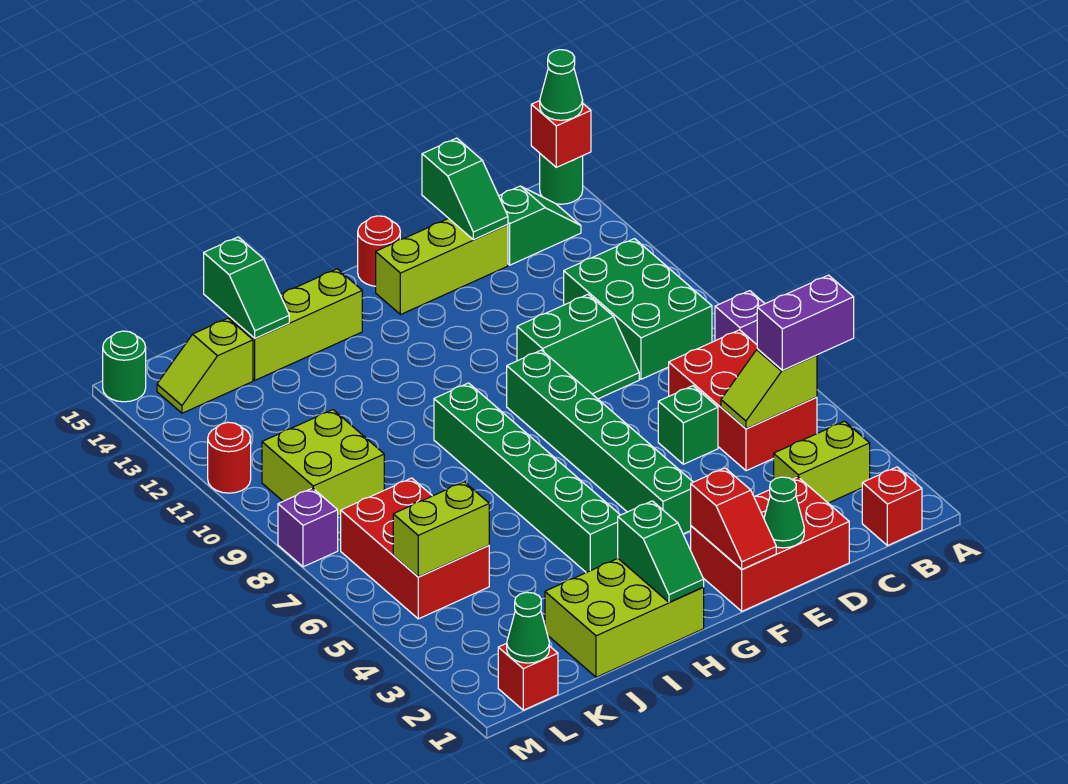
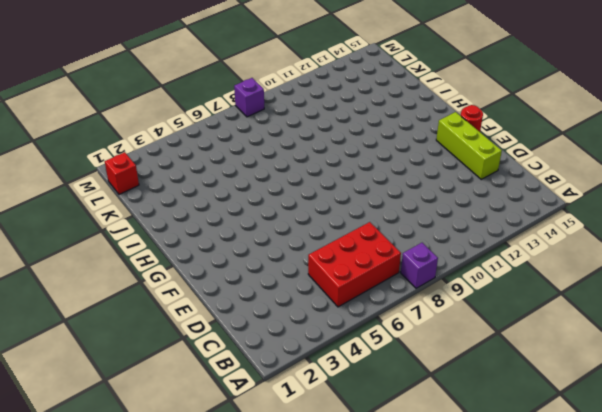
none -> green round brick A15 level 1
none -> red brick B1 level 1
none -> lime brick B3:C3 level 1
none -> green brick B9:C11 level 1

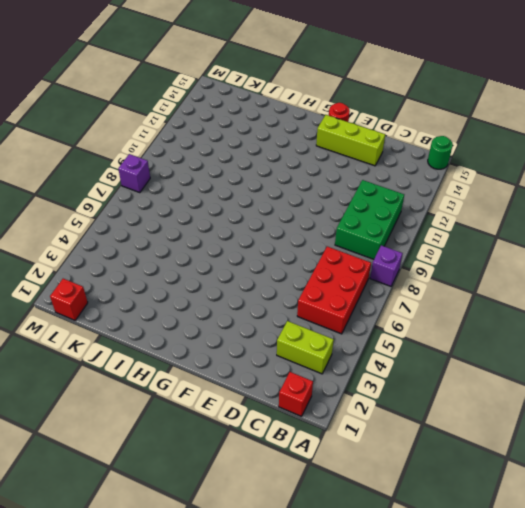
none -> green slope B14:C14 level 1 top C
none -> red brick D1:F2 level 1
none -> green brick D6 level 1
none -> green slope D9:E10 level 1 top 10

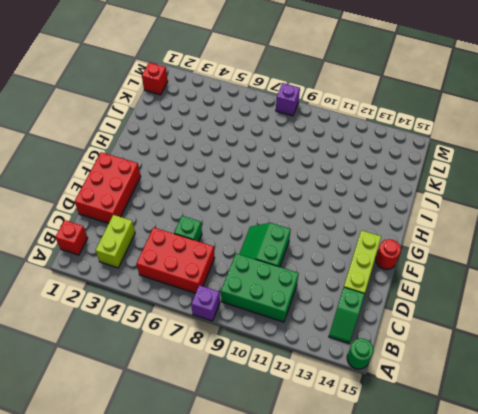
none -> green brick F4:F9 level 1
none -> lime brick H1:J2 level 1
none -> green brick H4:H9 level 1
none -> lime brick H14:J14 level 1

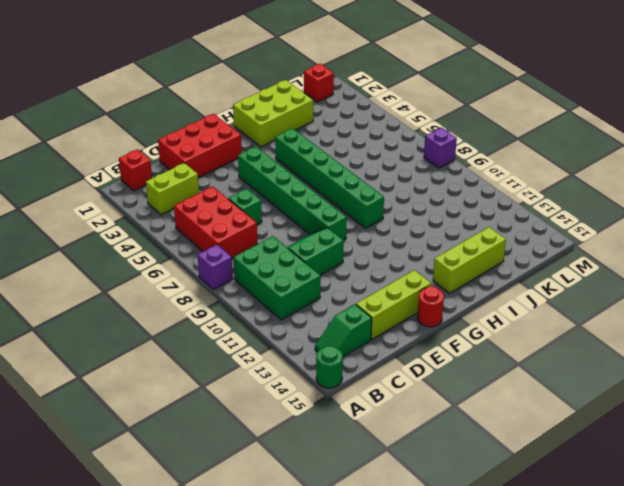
none -> red brick K5:L7 level 1
none -> lime brick K9:L10 level 1
none -> lime slope K14:L14 level 1 top K
none -> red round brick M11 level 1

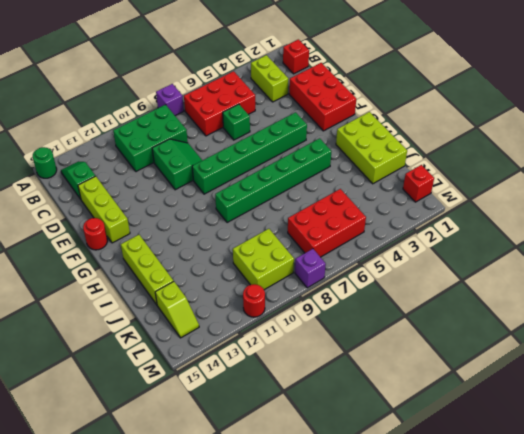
none -> green round brick M15 level 1
none -> red brick A15 level 2
none -> lime slope B5:C5 level 2 top B
none -> green slope D14:D15 level 2 top 15

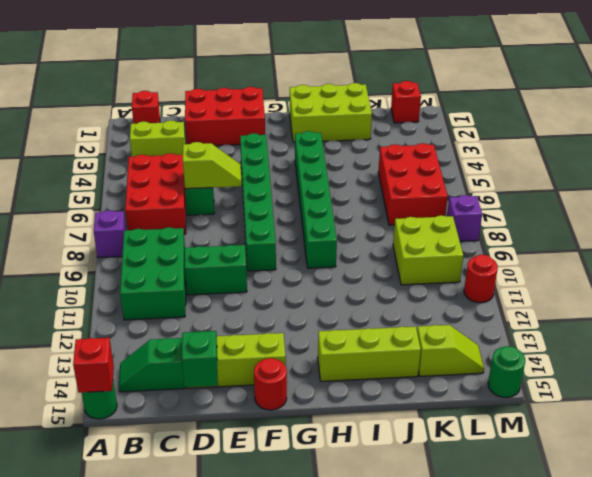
lime slope D6:E6 level 2 top D -> lime slope B5:C5 level 2 top B
none -> green cone E1 level 2
none -> red slope F1:F2 level 2 top 2
none -> green slope H1:H2 level 2 top 2
none -> green slope J14:J15 level 2 top 15

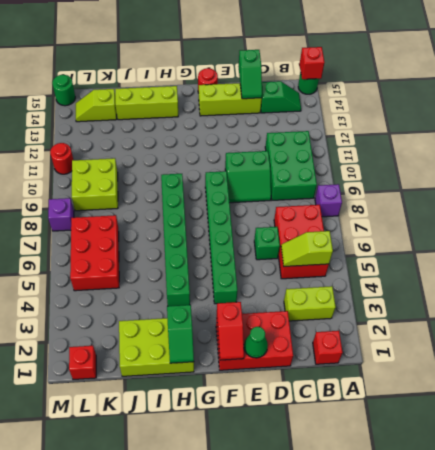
none -> green slope J14:J15 level 2 top 15
none -> lime brick K5:L5 level 2
none -> green cone L1 level 2
none -> purple brick A5:B5 level 3

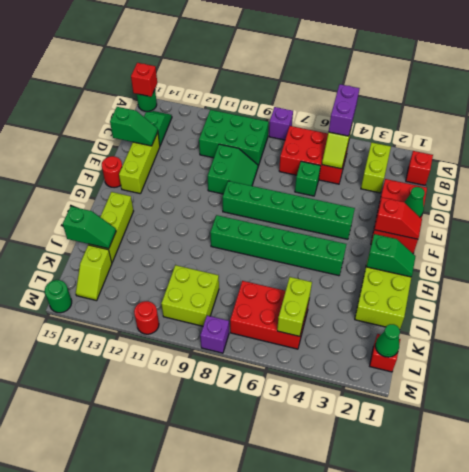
none -> green cone A15 level 3

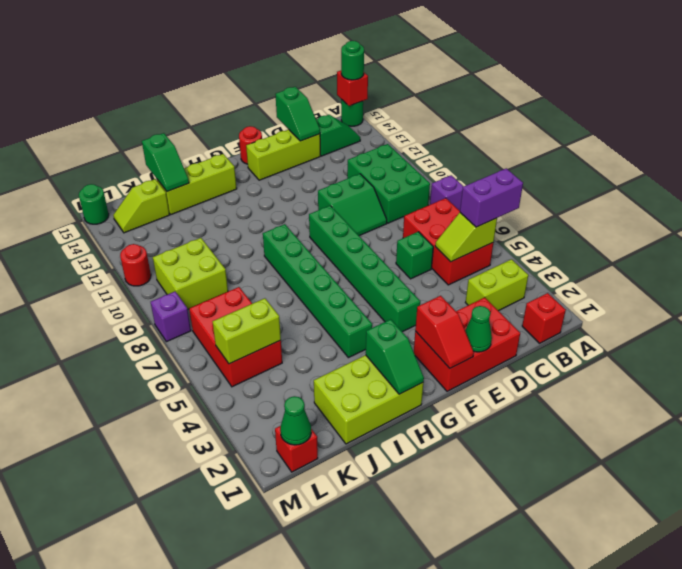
green round brick A15 level 3 -> green cone A15 level 3

